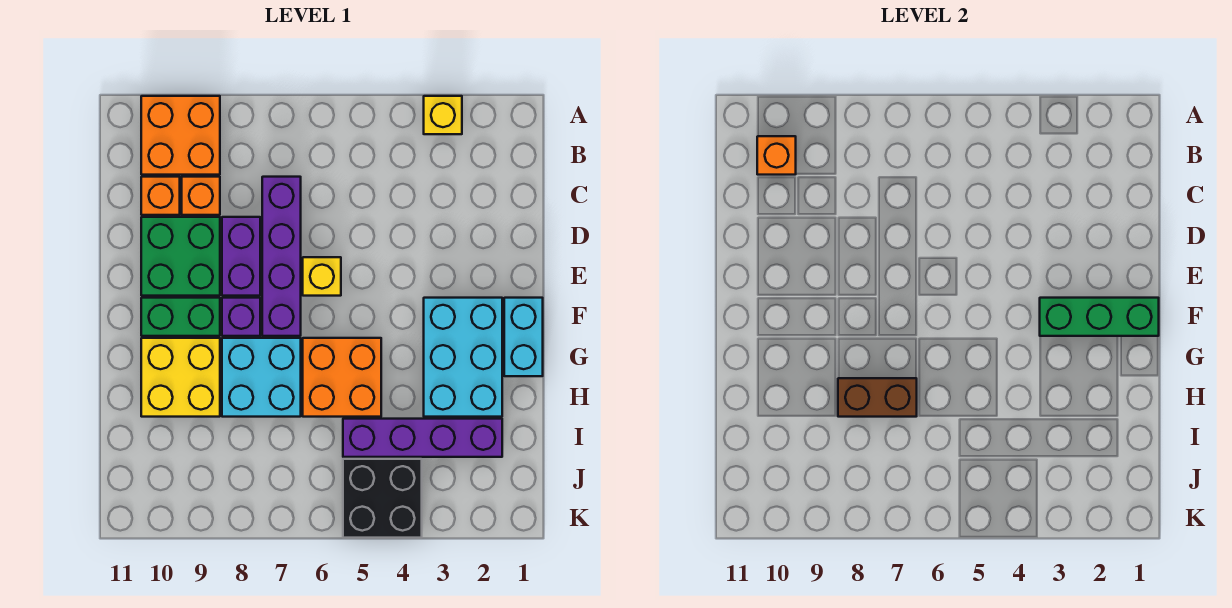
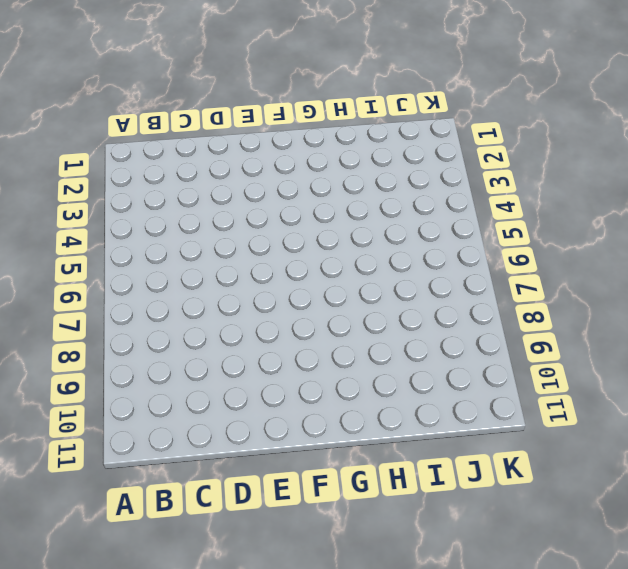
none -> yellow brick A3 level 1
none -> orange brick A9:B10 level 1
none -> purple brick C7:F7 level 1

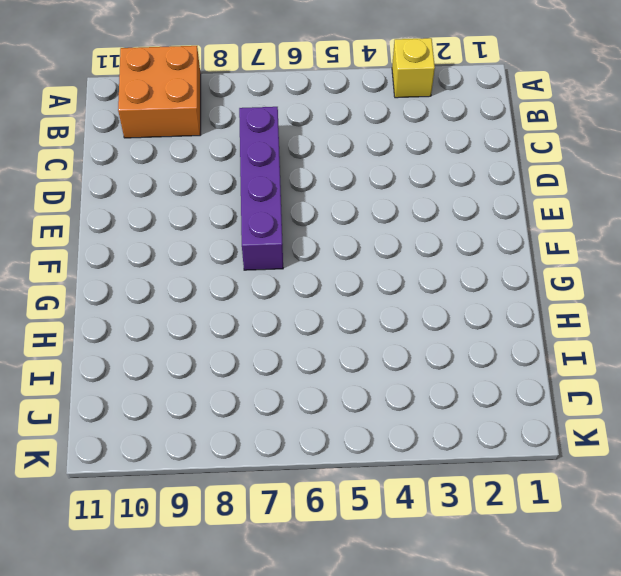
none -> orange brick C9 level 1
none -> orange brick C10 level 1
none -> purple brick D8:E8 level 1

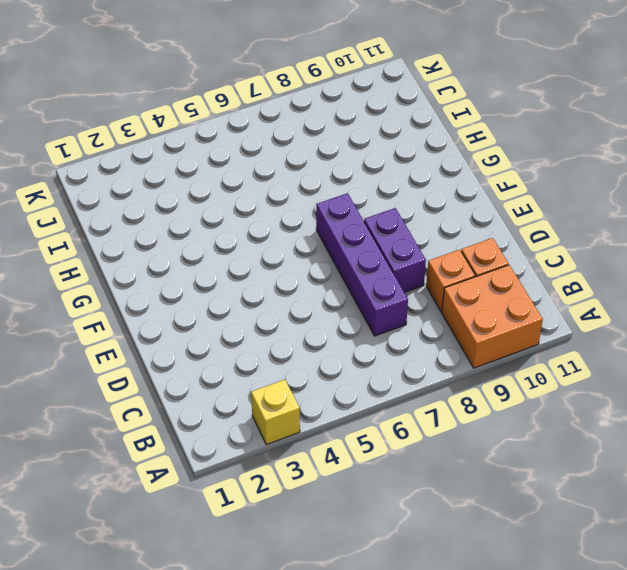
none -> green brick D9:E10 level 1
none -> yellow brick E6 level 1
none -> cyan brick F1:G1 level 1

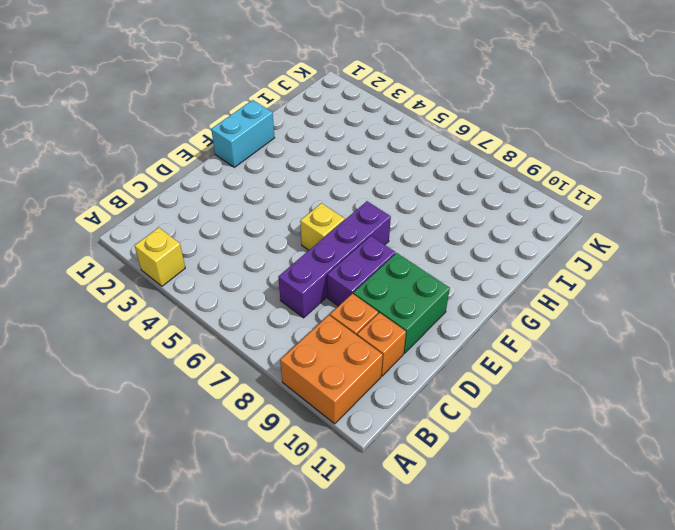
none -> cyan brick F2:H3 level 1
none -> purple brick F8 level 1
none -> green brick F9:F10 level 1

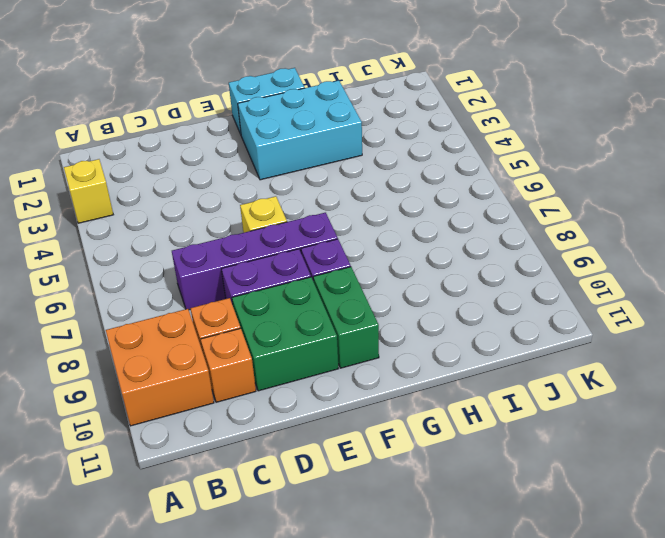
none -> orange brick G5:H6 level 1
none -> cyan brick G7:H8 level 1
none -> yellow brick G9:H10 level 1

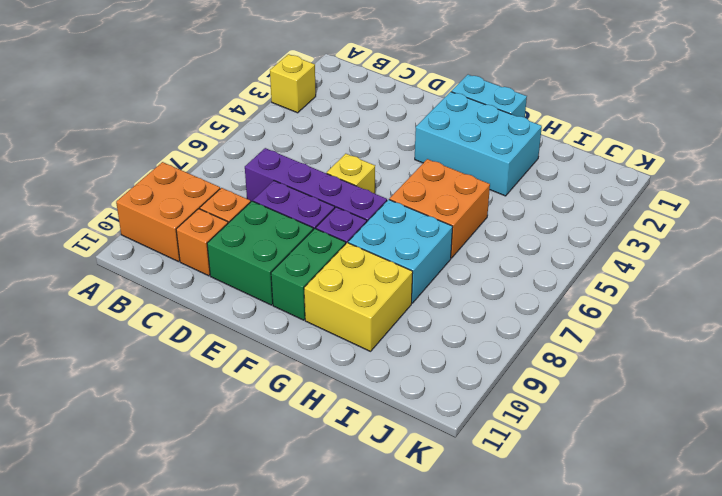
none -> purple brick I2:I5 level 1
none -> black brick J4:K5 level 1
none -> orange brick B10 level 2

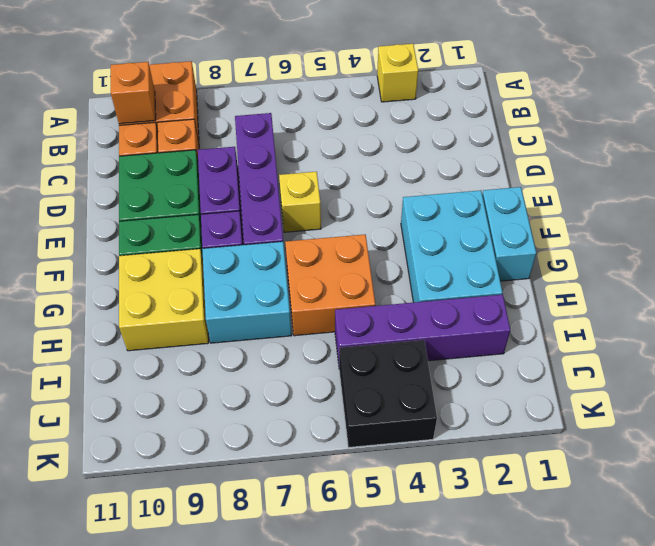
none -> green brick F1:F3 level 2
none -> brown brick H7:H8 level 2

